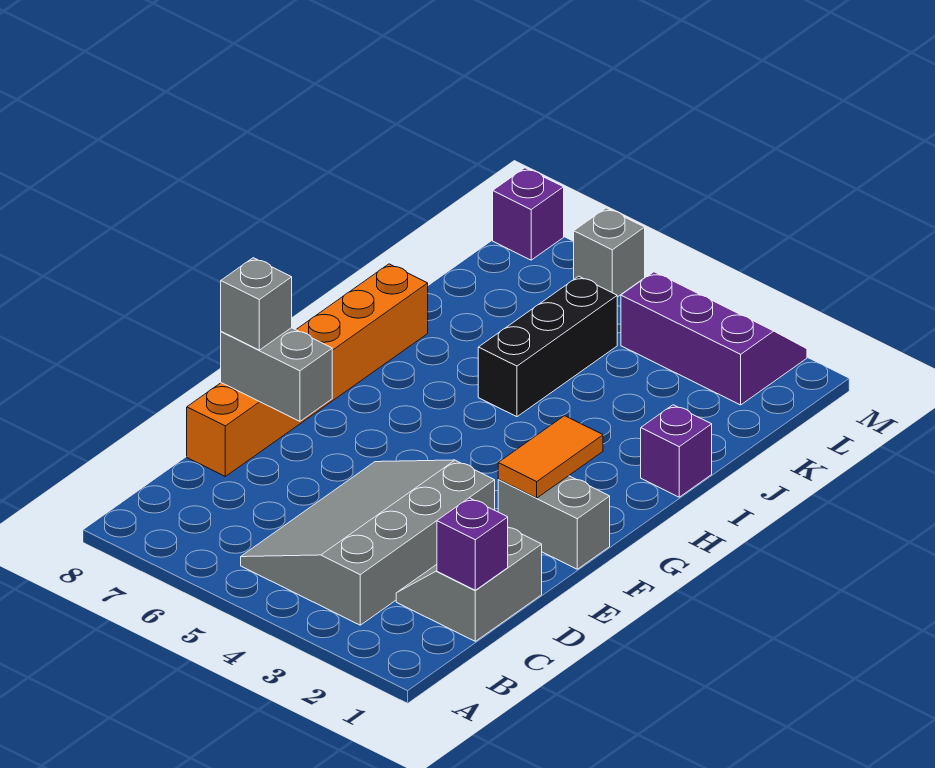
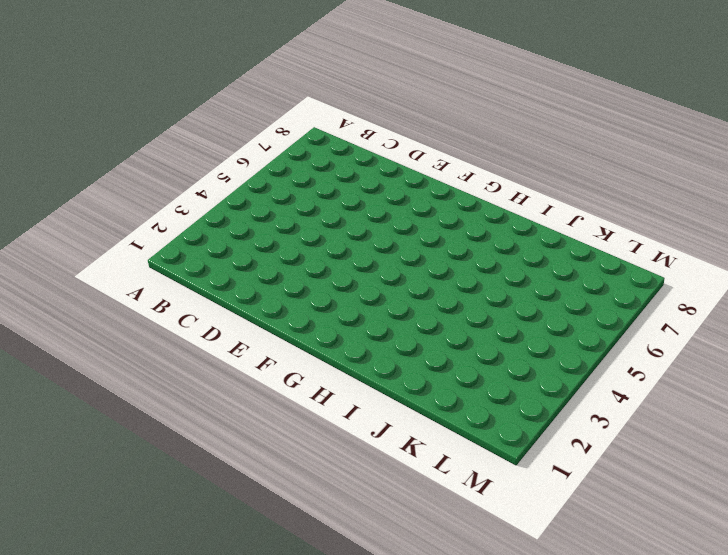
none -> grey slope B3:E5 level 1 top 3
none -> grey slope C1:D2 level 1 top 1
none -> orange brick D8:I8 level 1

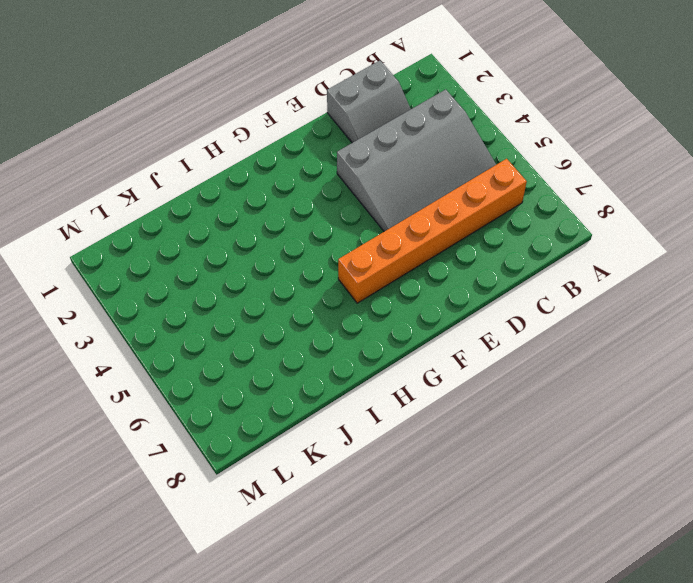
orange brick B6:G6 level 1 -> orange brick D8:I8 level 1
none -> grey brick F1:F2 level 1
none -> purple brick I1 level 1
none -> black brick I5:K5 level 1

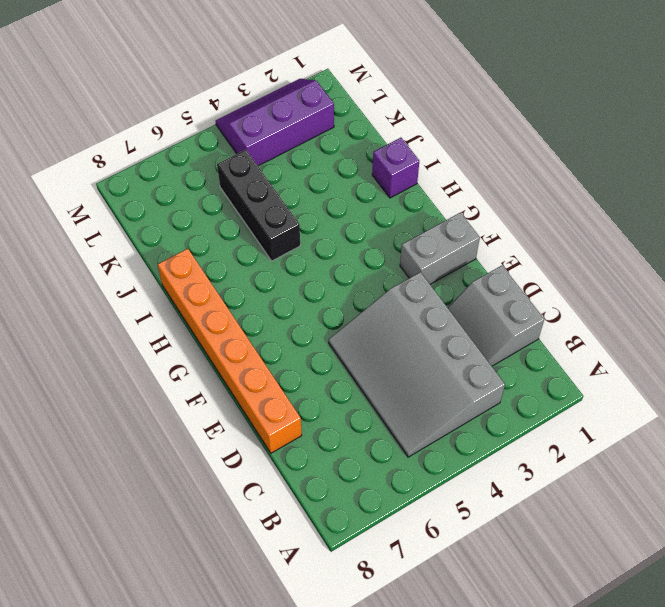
none -> grey brick M6 level 1
none -> purple brick M8 level 1
none -> purple brick C1 level 2

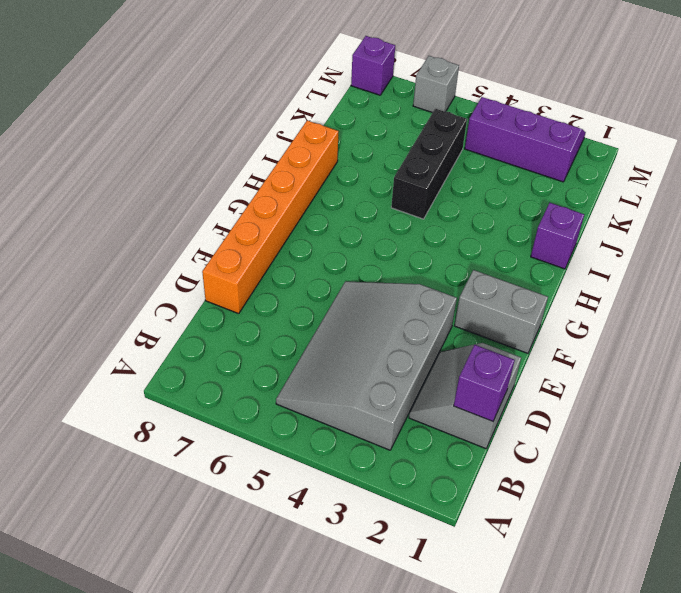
none -> grey brick E7:E8 level 2
none -> orange tile F2:G2 level 2
none -> grey brick E8 level 3

